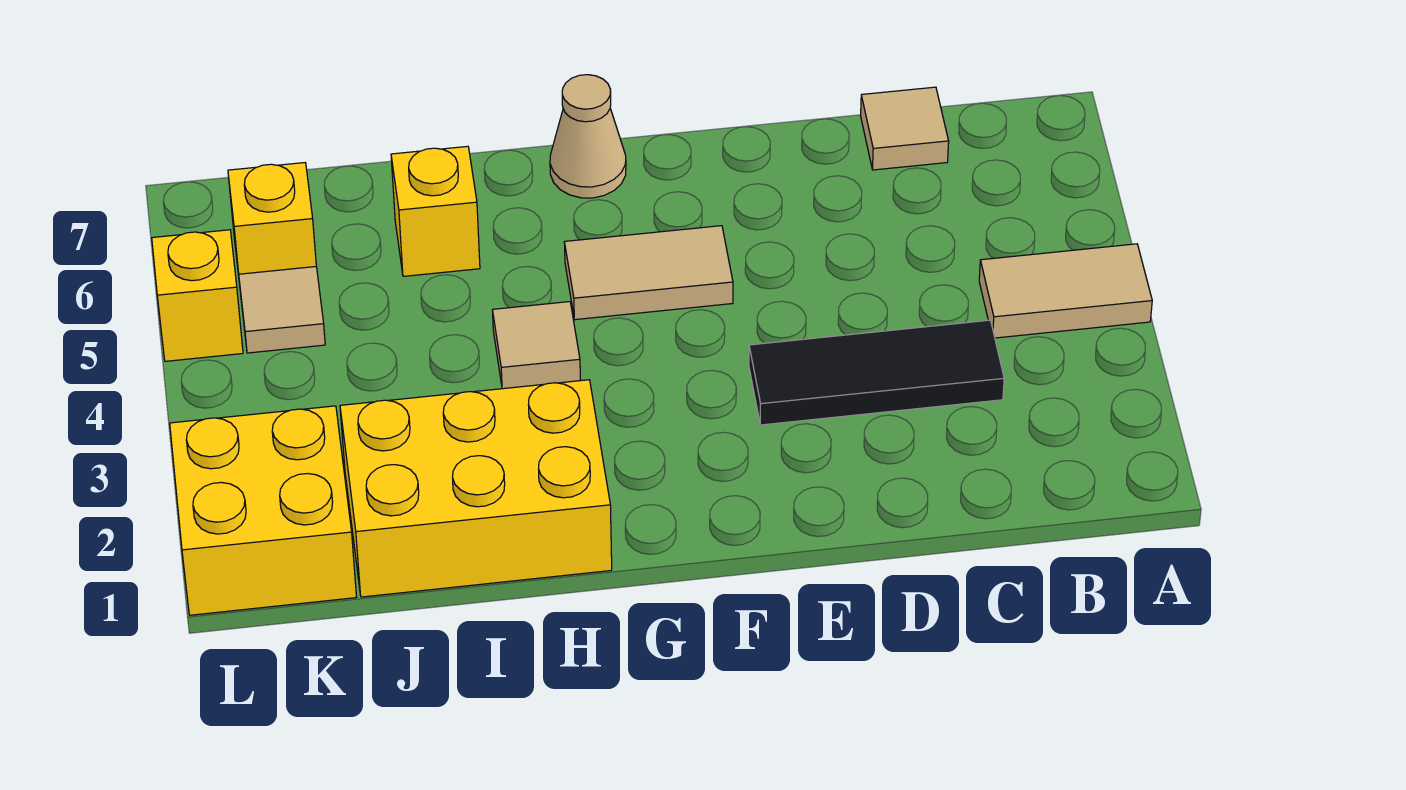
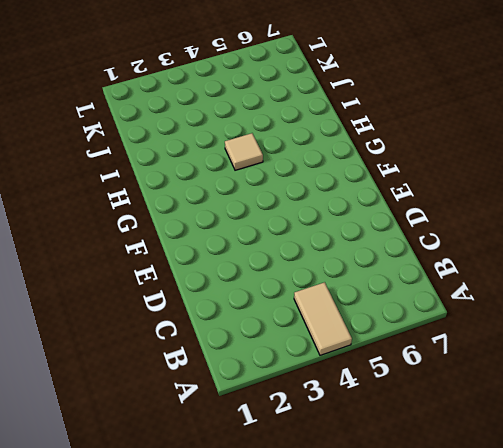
none -> black tile C3:E3 level 1
none -> tan tile C7 level 1
none -> tan tile F5:G5 level 1

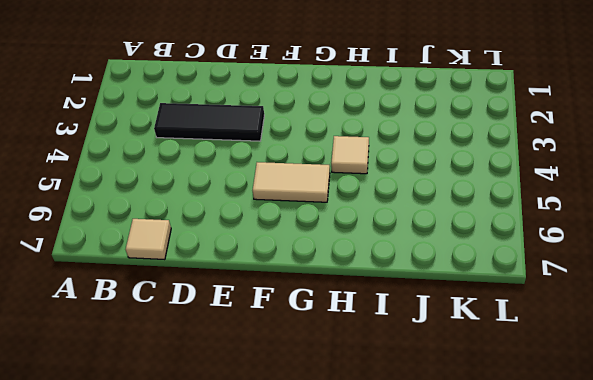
none -> tan tile A4:B4 level 1
none -> tan cone G7 level 1
none -> yellow brick H1:J2 level 1

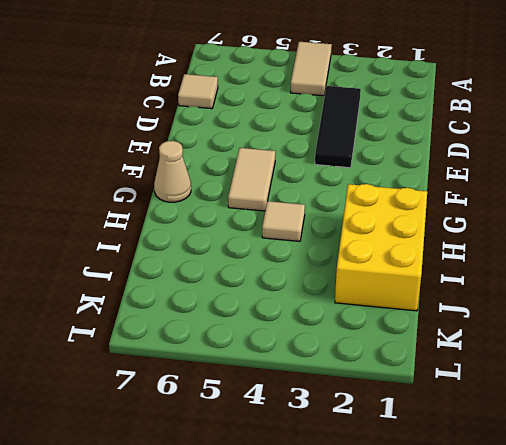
none -> yellow brick I6 level 1
none -> yellow brick K1:L2 level 1
none -> tan tile K5 level 1

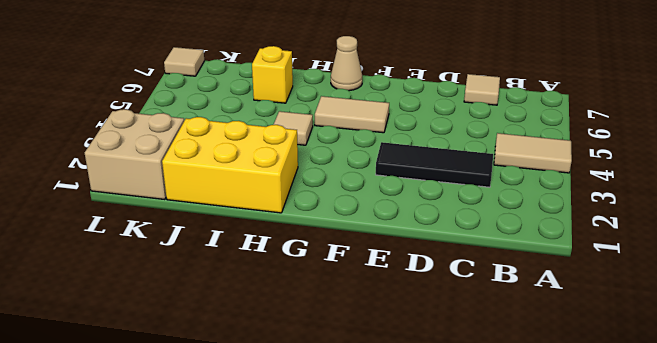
tan brick K1:L2 level 1 -> yellow brick K1:L2 level 1
tan tile L7 level 1 -> tan tile K5 level 1
none -> yellow brick K6 level 1
none -> yellow brick L5 level 1

